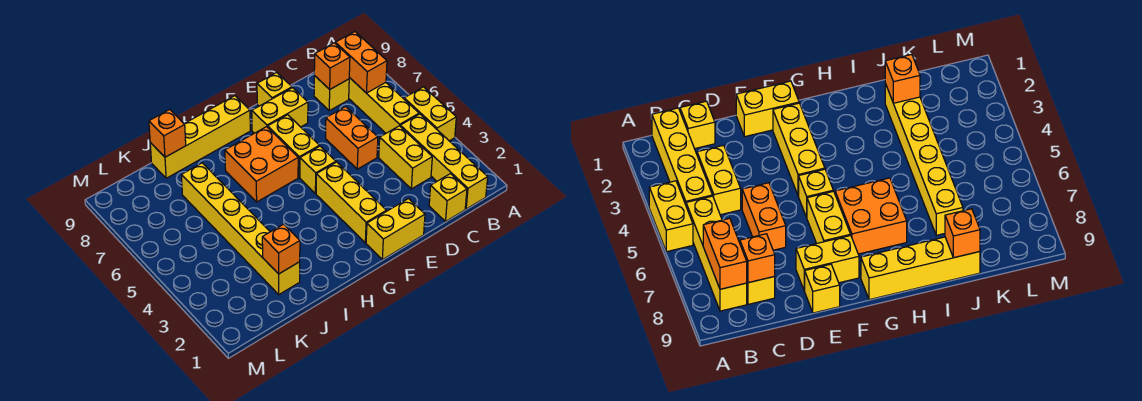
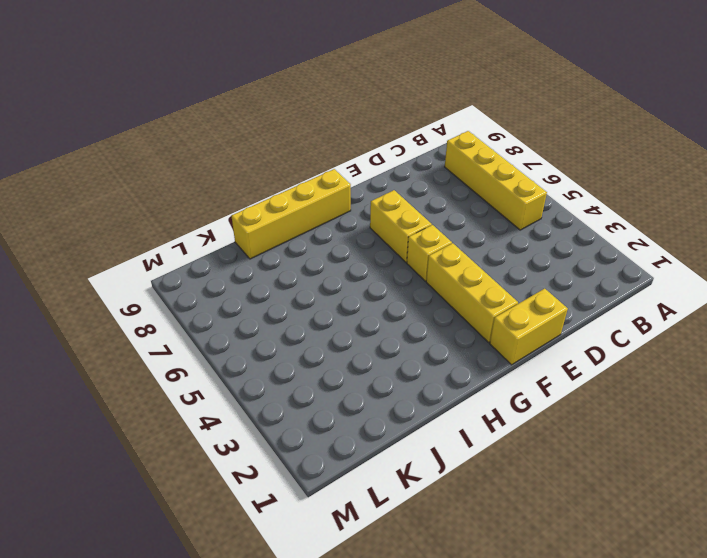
none -> yellow brick A4:A5 level 1
none -> yellow brick B1:B4 level 1
none -> yellow brick C1 level 1

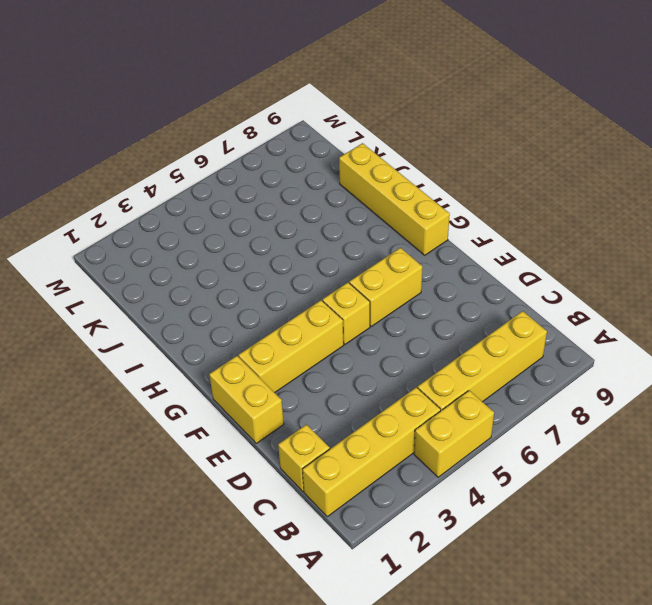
none -> yellow brick C3:C4 level 1
none -> yellow brick C8 level 1
none -> orange brick D5:D6 level 1

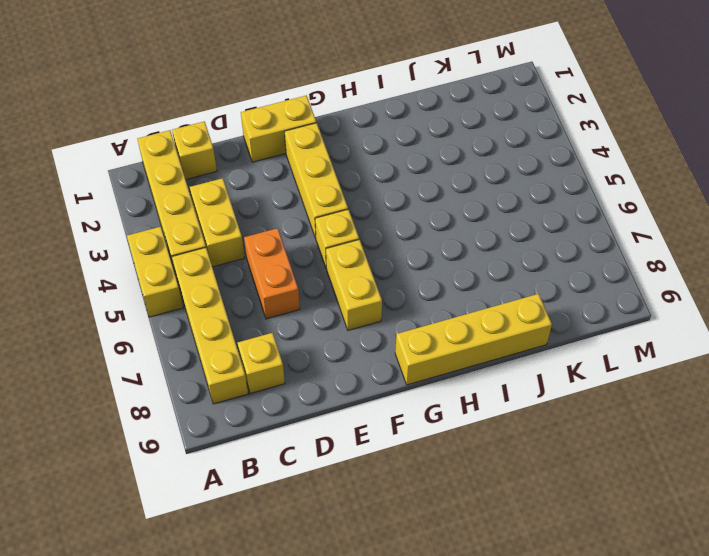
none -> yellow brick E8:F8 level 1
none -> yellow brick E9 level 1
none -> orange brick G6:H7 level 1

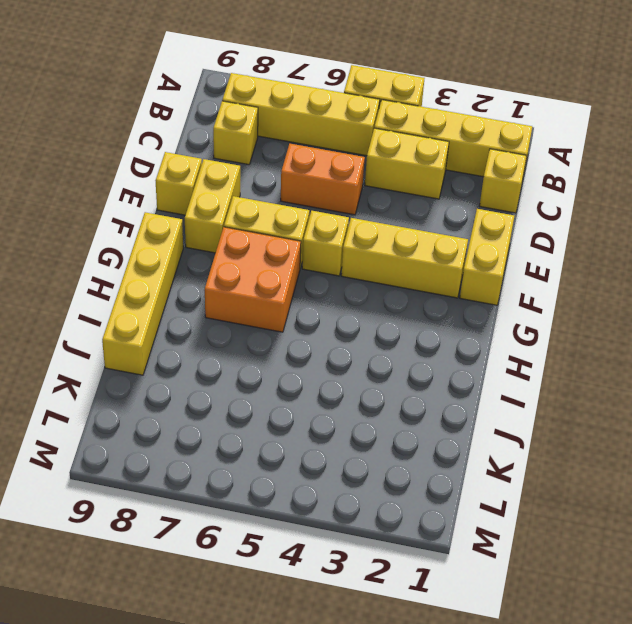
none -> yellow brick J2:J7 level 1
none -> orange brick B7:B8 level 2
none -> orange brick C8 level 2

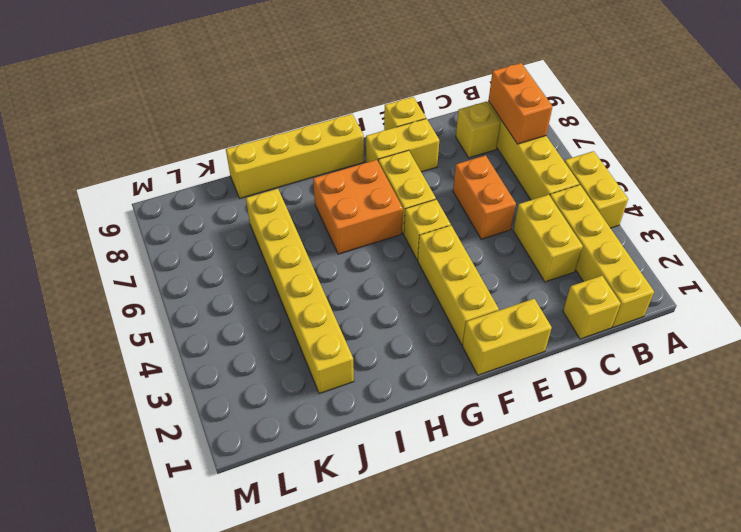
none -> orange brick C8 level 2
none -> orange brick J2 level 2
none -> orange brick J9 level 2

